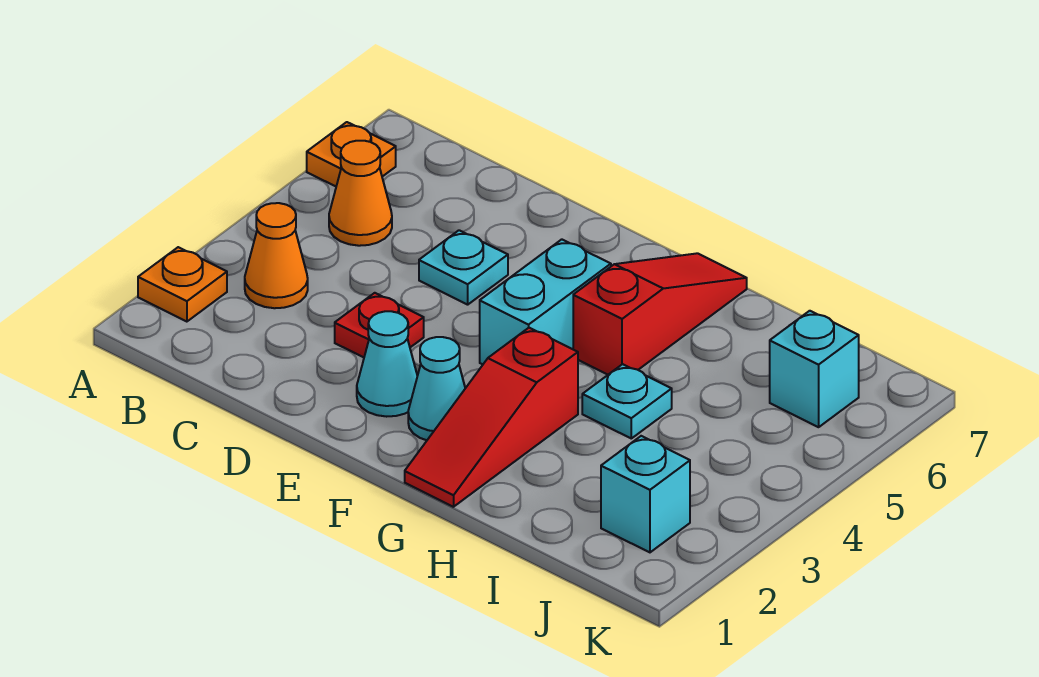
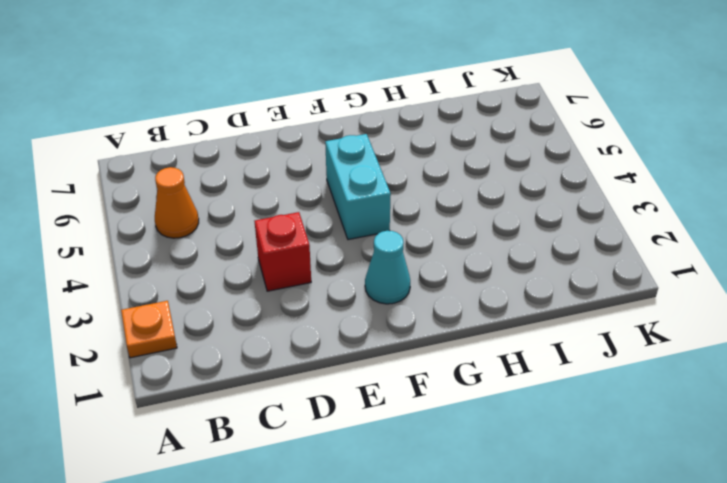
red brick D3 level 1 -> red plate D3 level 1
none -> orange plate A6 level 1
none -> orange cone B3 level 1
none -> cyan plate D5 level 1

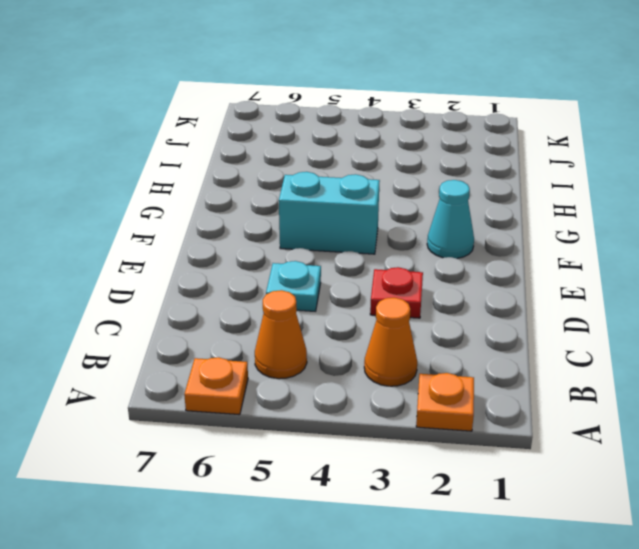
none -> cyan cone E2 level 1
none -> red slope G1:G3 level 1 top 3
none -> red slope G5:G7 level 1 top 5

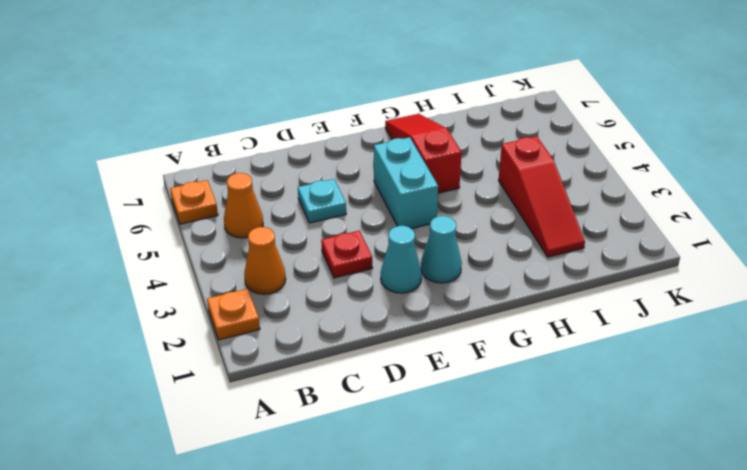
red slope I2:I4 level 1 top 4 -> red slope G1:G3 level 1 top 3
none -> cyan plate H4 level 1
none -> cyan brick J2 level 1
none -> cyan brick J6 level 1

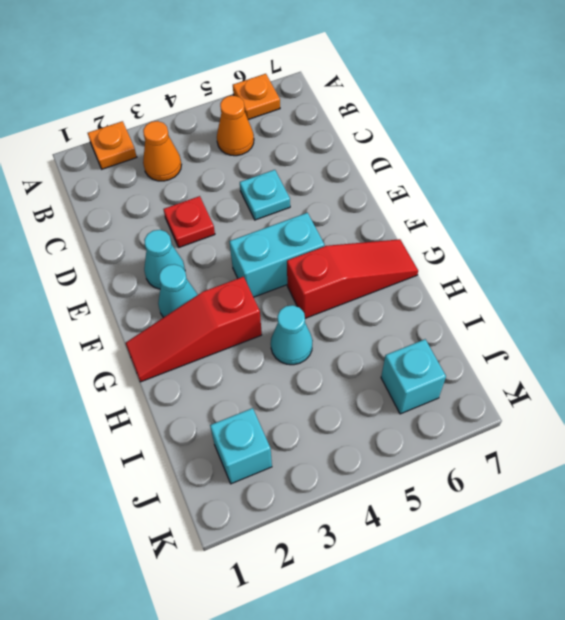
cyan cone H4 level 1 -> cyan plate H4 level 1

